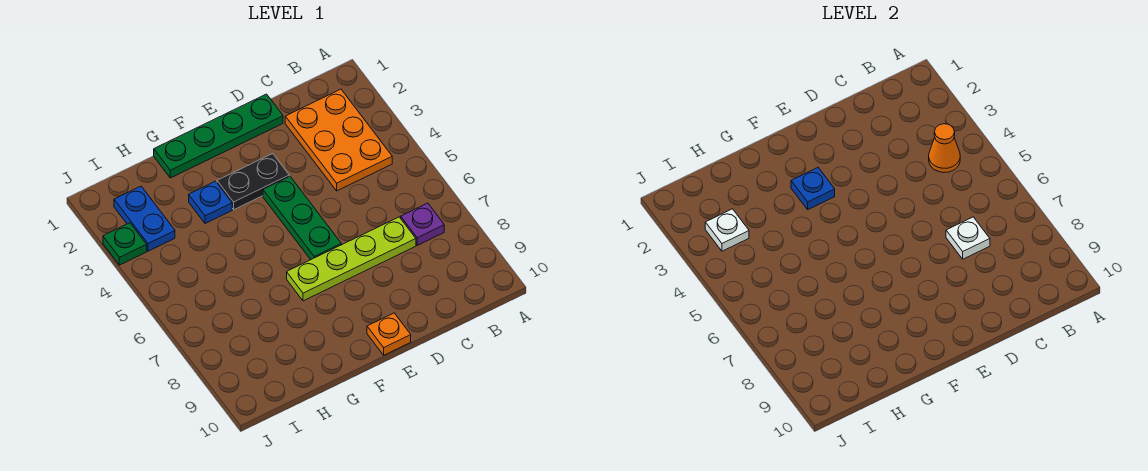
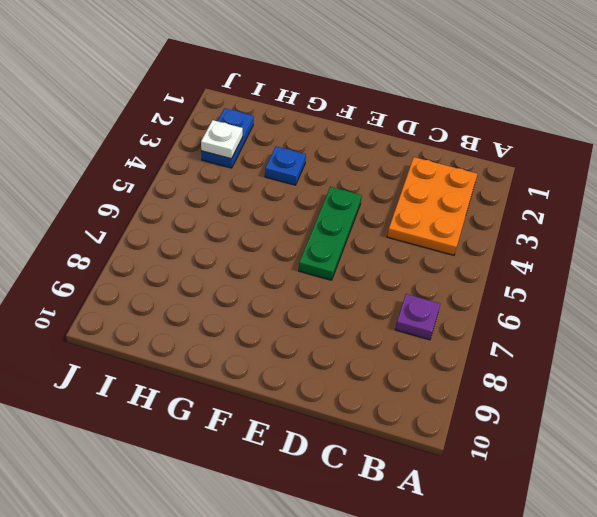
none -> lime plate C7:F7 level 1
none -> green plate D1:G1 level 1
none -> black plate E3:F3 level 1

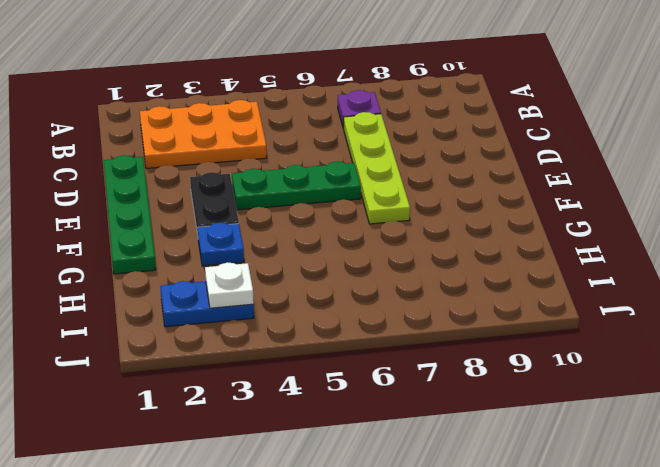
none -> orange plate E10 level 1
none -> green plate J3 level 1
none -> orange cone B4 level 2

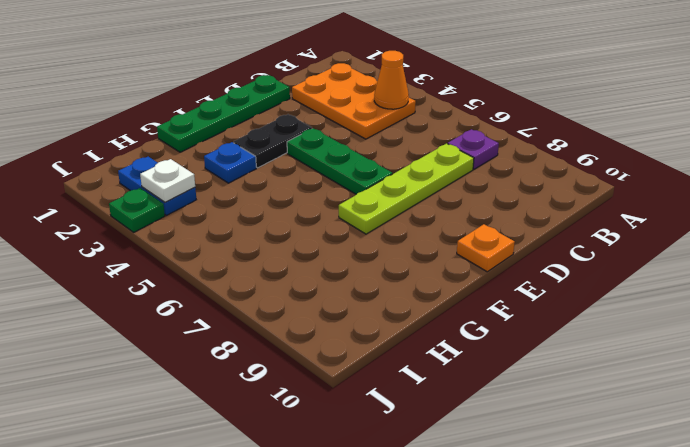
none -> white plate C7 level 2
none -> blue plate F3 level 2

